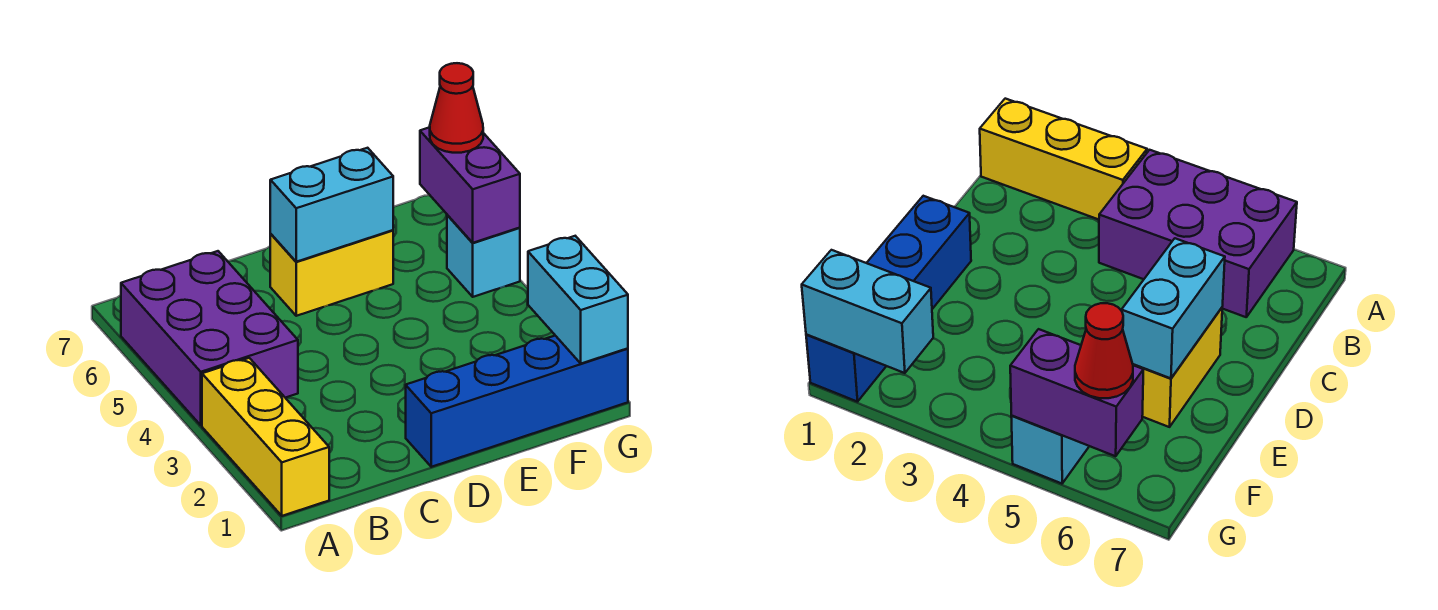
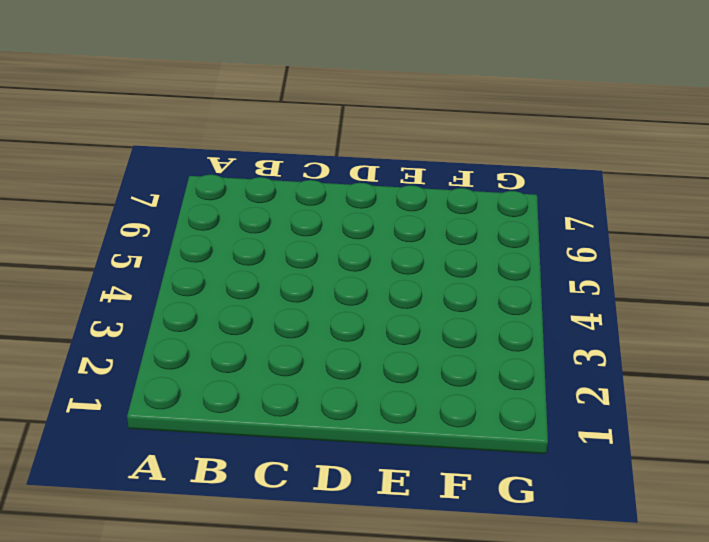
none -> yellow brick A1:A3 level 1
none -> purple brick A4:B6 level 1

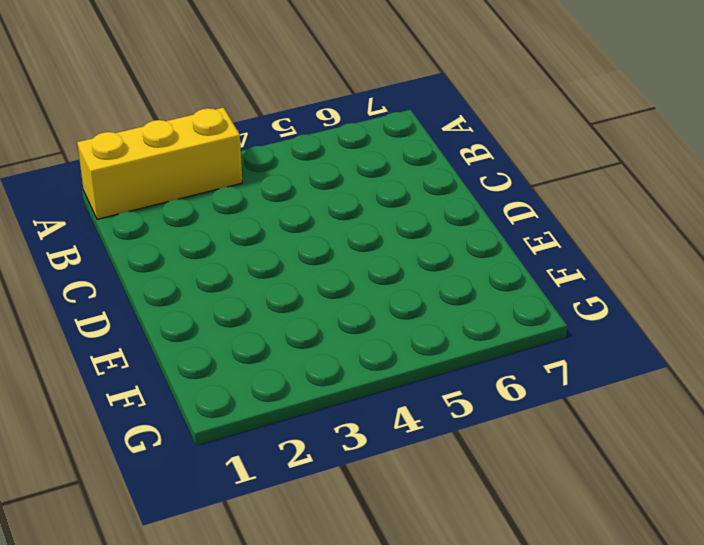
none -> purple brick A4:B6 level 1
none -> blue brick D1:G1 level 1

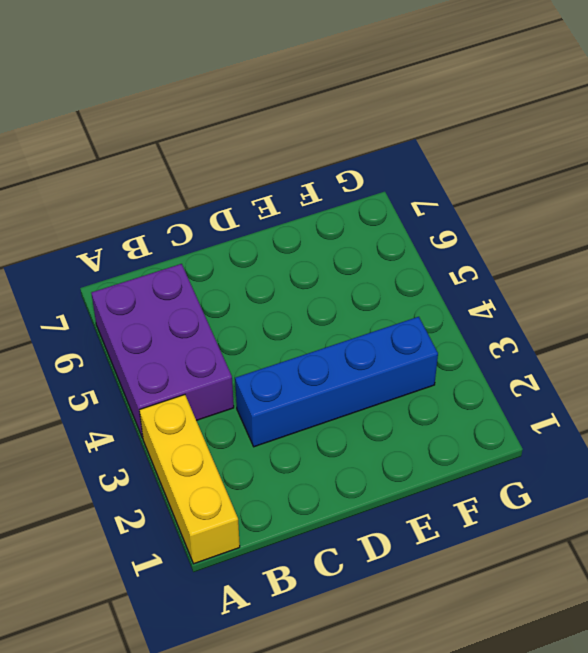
blue brick C3:F3 level 1 -> blue brick D1:G1 level 1
none -> yellow brick D6:E6 level 1
none -> cyan brick G5 level 1

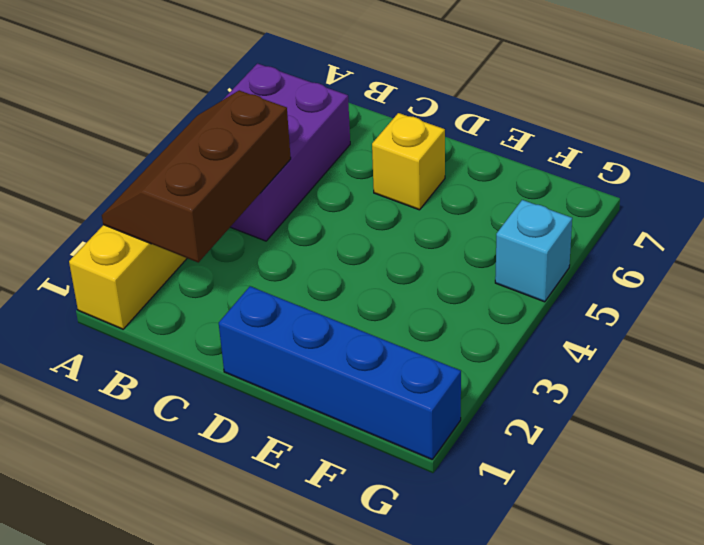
brown slope A2:B4 level 2 top B -> none
yellow brick D6 level 1 -> yellow brick D6:E6 level 1
none -> cyan brick D6:E6 level 2
none -> cyan brick G1:G2 level 2

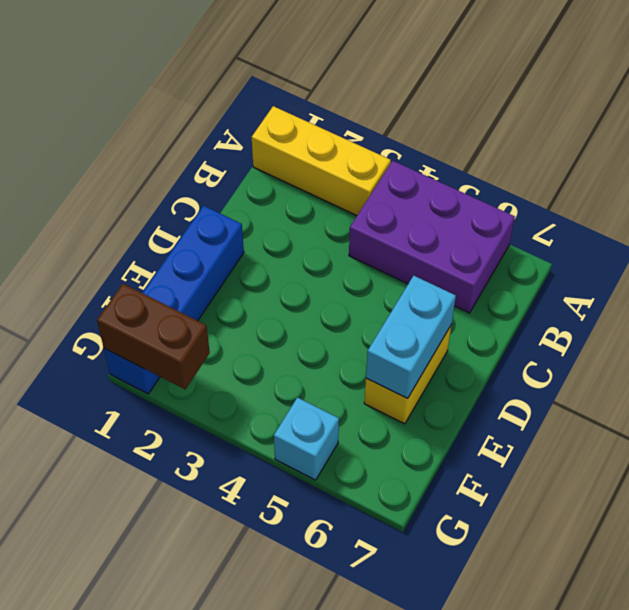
brown brick G1:G2 level 2 -> cyan brick G1:G2 level 2
none -> purple brick G5:G6 level 2
none -> red cone G6 level 3

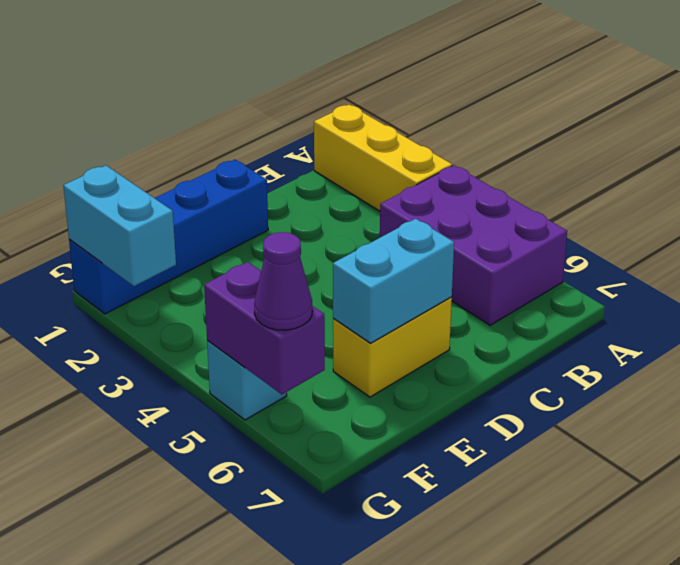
purple cone G6 level 3 -> red cone G6 level 3

